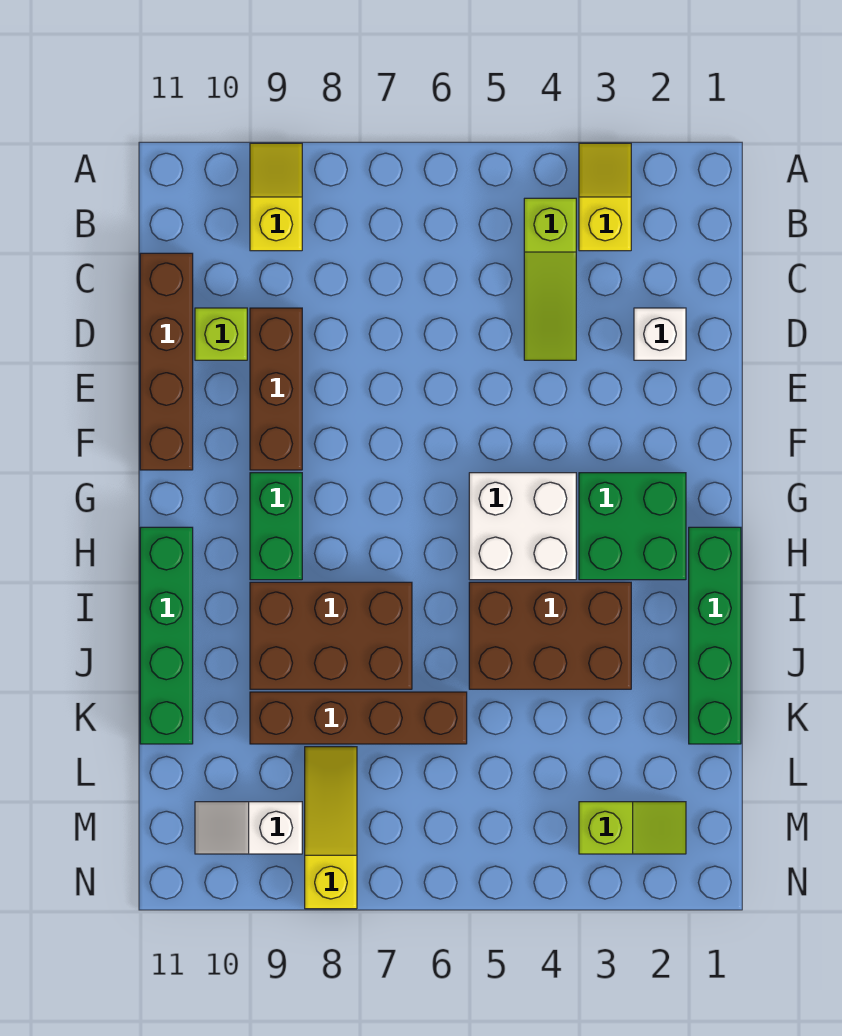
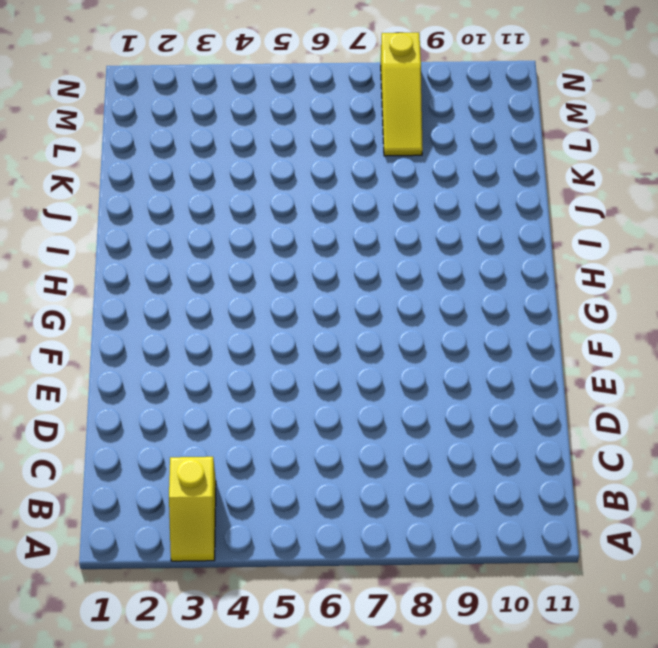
none -> yellow slope A9:B9 level 1 top B
none -> lime slope B4:D4 level 1 top B
none -> brown brick C11:F11 level 1

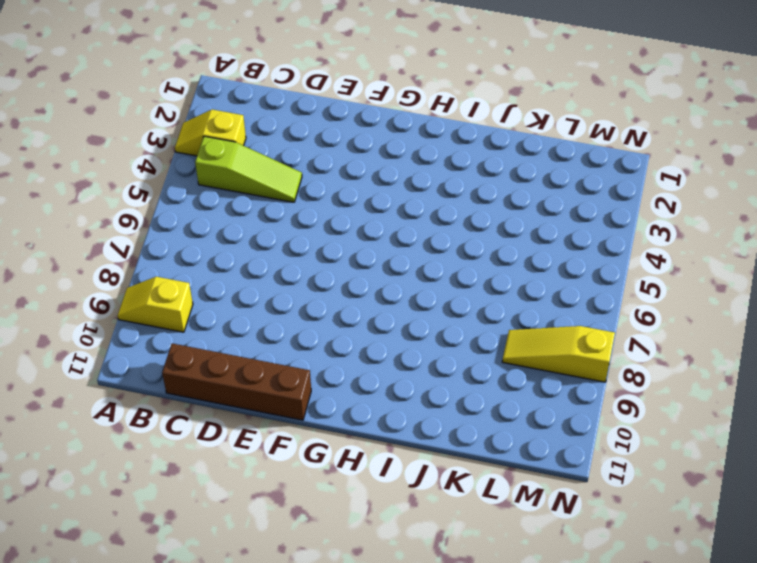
none -> white brick D2 level 1
none -> brown brick D9:F9 level 1
none -> lime brick D10 level 1

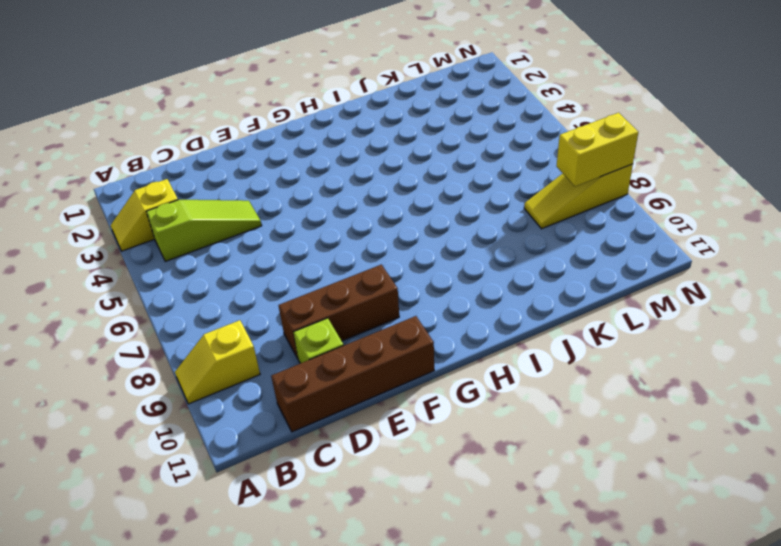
yellow brick M8:N8 level 2 -> none
none -> white brick D2 level 1
none -> green brick G2:H3 level 1
none -> white brick G4:H5 level 1

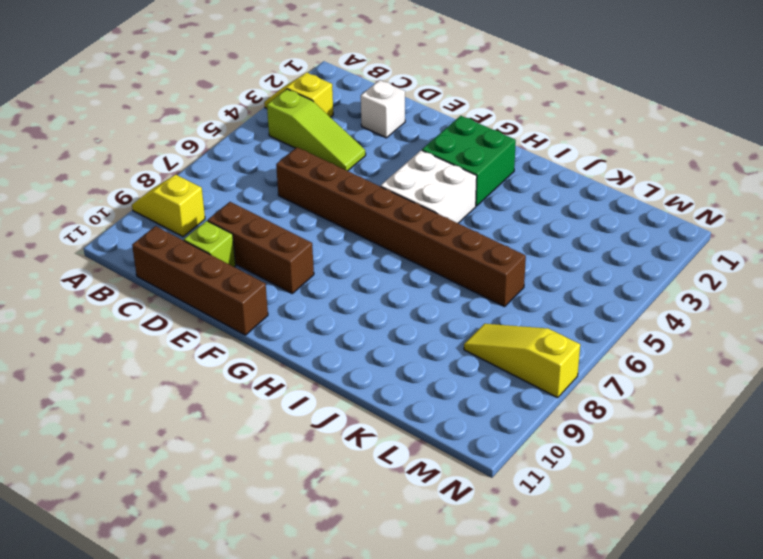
brown brick D6:K6 level 1 -> brown brick K6:K9 level 1
none -> green brick G9:H9 level 1
none -> green brick H1:K1 level 1
none -> green brick H11:K11 level 1

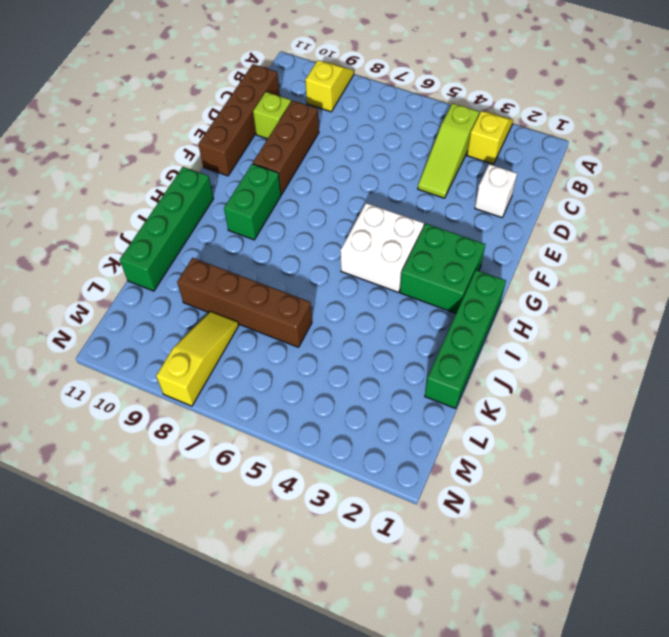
none -> brown brick I3:J5 level 1
none -> brown brick I7:J9 level 1
none -> lime slope M2:M3 level 1 top 3

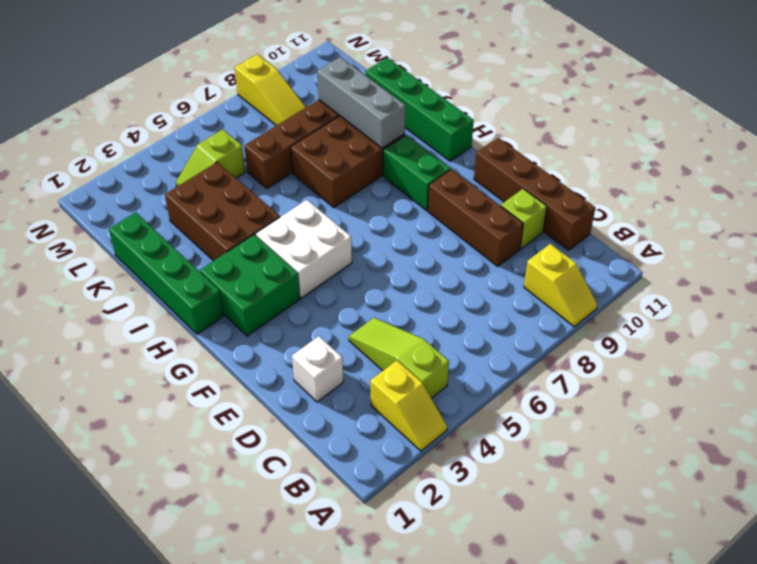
brown brick I3:K4 level 1 -> brown brick I3:J5 level 1
grey brick I9:K9 level 2 -> none
lime slope L4:L5 level 1 top 5 -> lime slope M2:M3 level 1 top 3
none -> white slope M9:M10 level 1 top 9

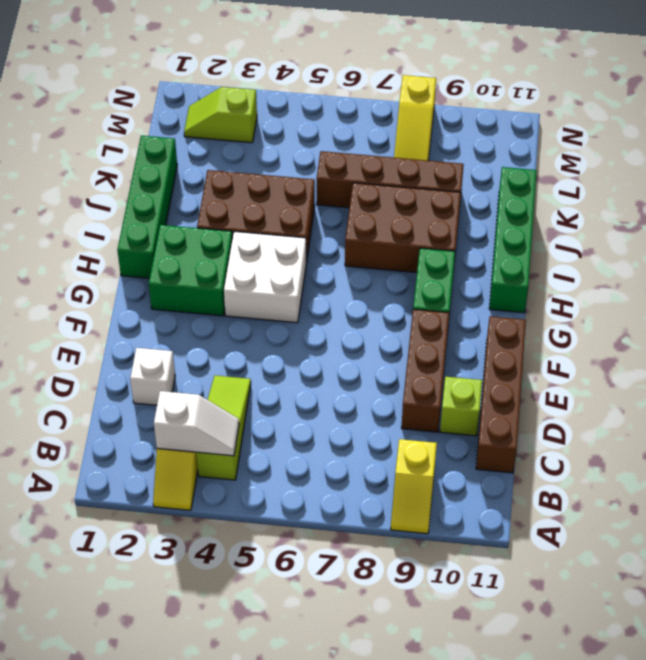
white slope B3:B4 level 2 top 3 -> white slope M9:M10 level 1 top 9

